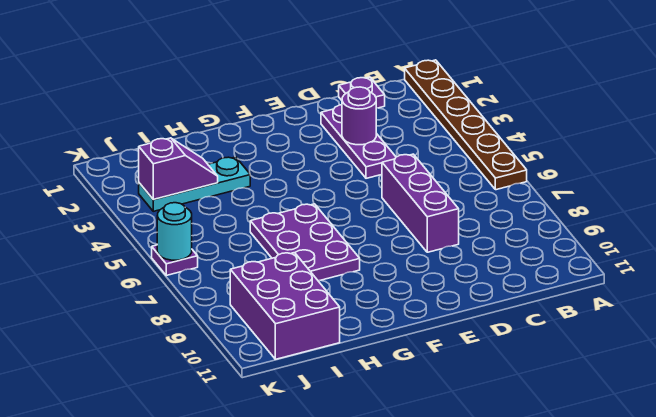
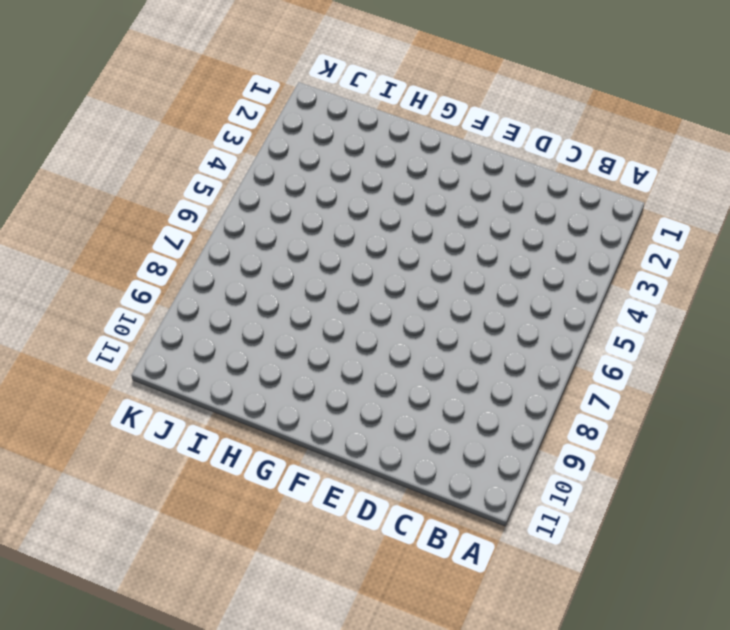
none -> brown plate A1:A6 level 1
none -> purple plate C1 level 1

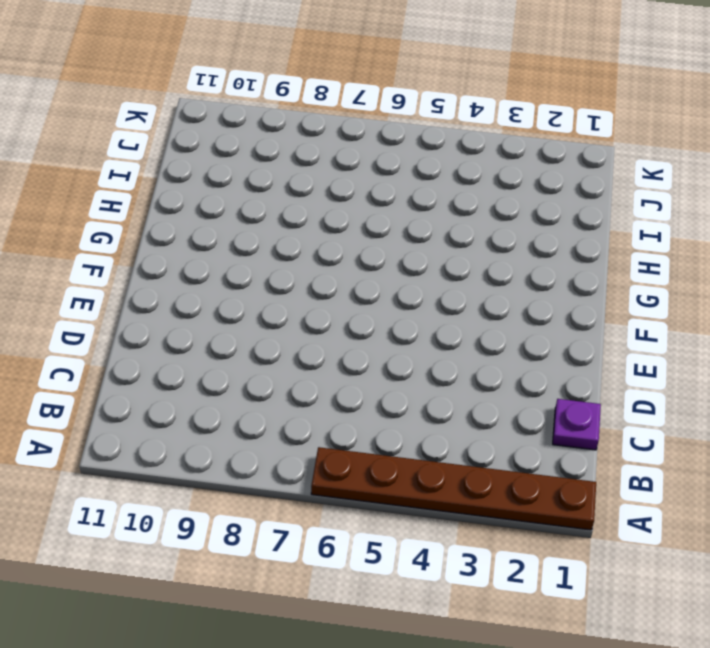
none -> purple plate D2:D4 level 1
none -> purple brick D6:D8 level 1

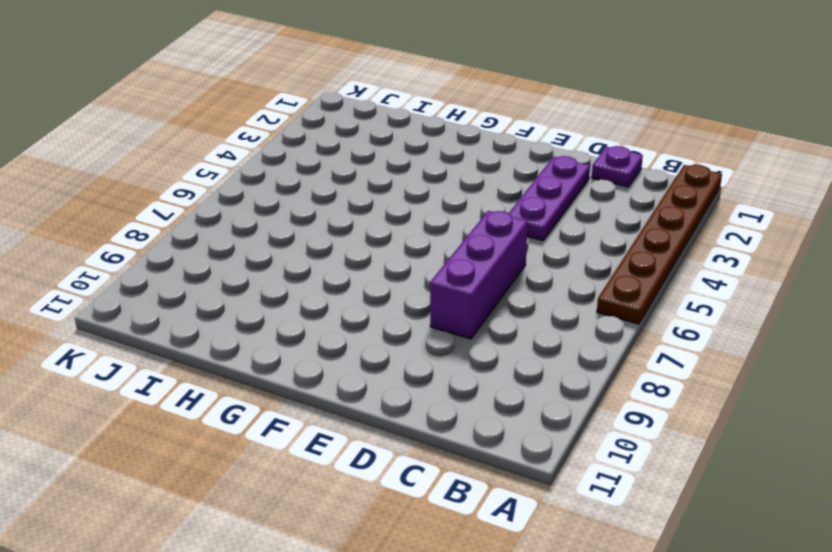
none -> purple plate G6:H8 level 1
none -> cyan plate H3:J3 level 1

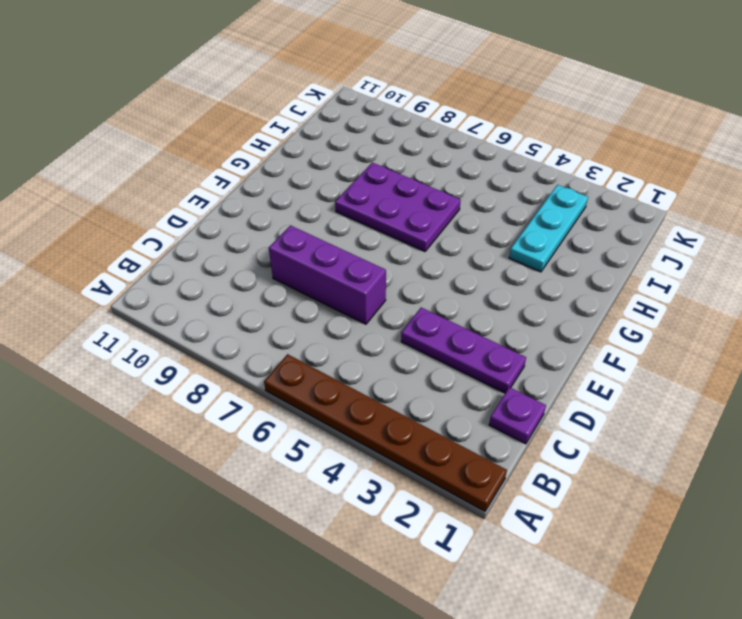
none -> purple brick I9:J11 level 1
none -> purple plate K6 level 1

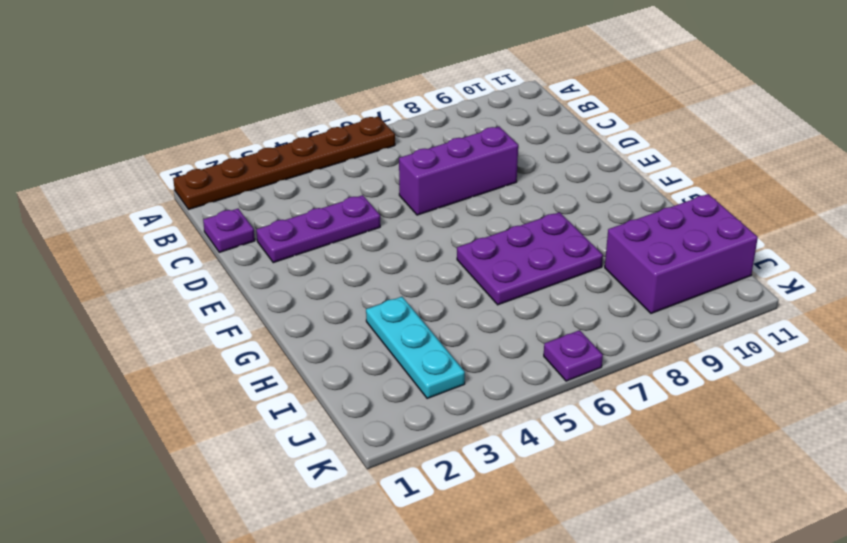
none -> purple round brick D3 level 2
none -> purple slope I3:J3 level 2 top J

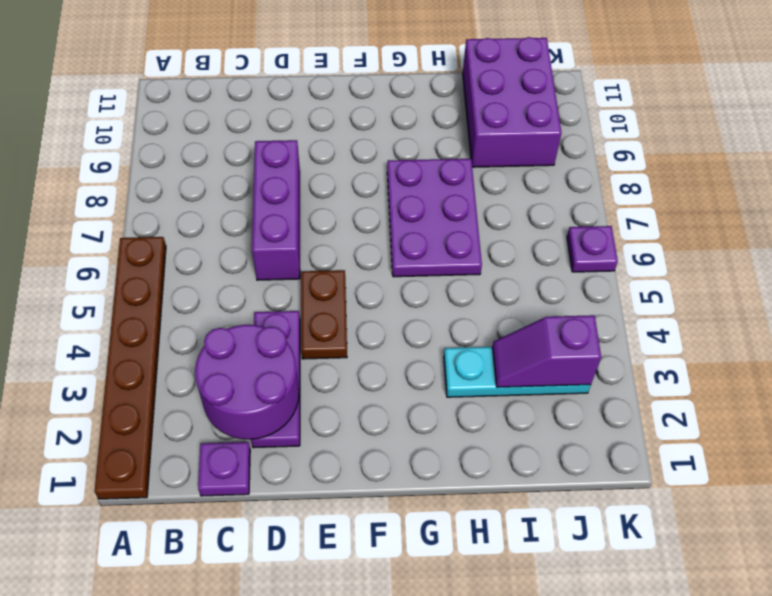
purple round brick C2:D3 level 2 -> purple round brick D3 level 2
brown plate E4:E5 level 1 -> none
none -> cyan round brick K6 level 2

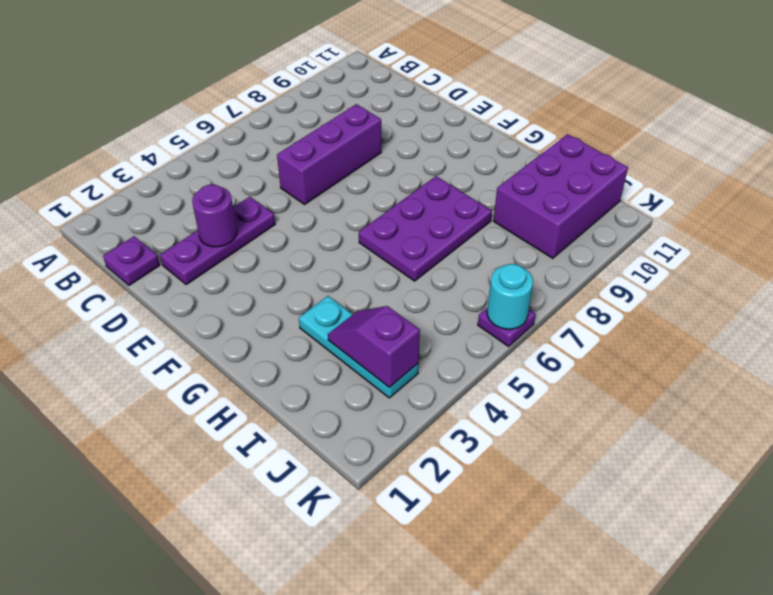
none -> brown plate A1:A6 level 1

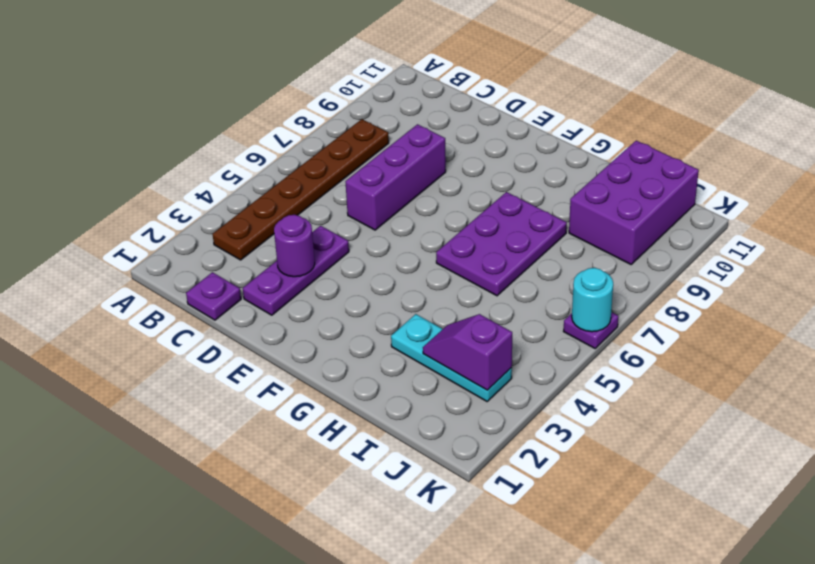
brown plate B3:B8 level 1 -> brown plate A1:A6 level 1

